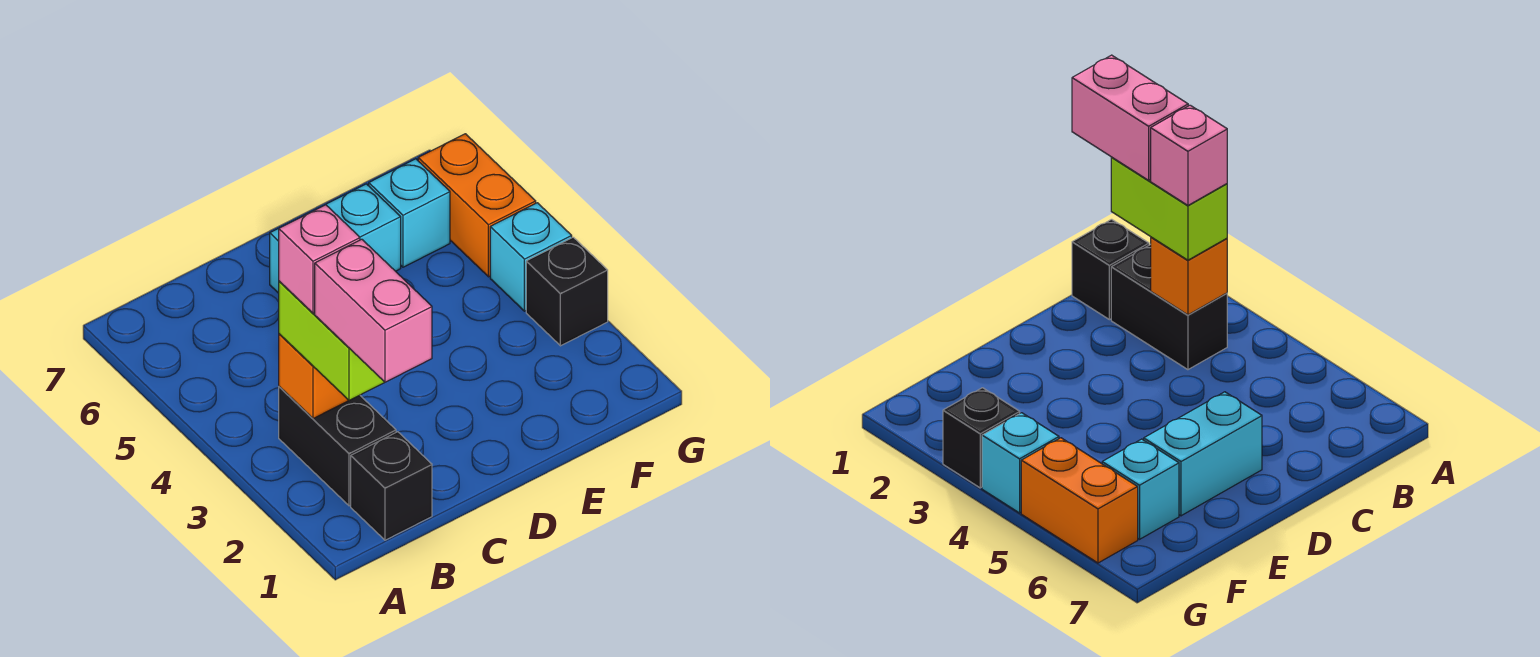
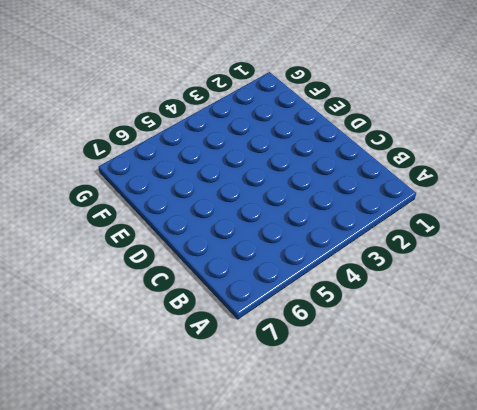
none -> black brick B1 level 1
none -> black brick B2:B3 level 1

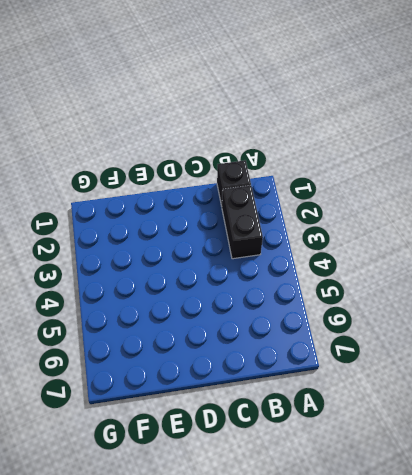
none -> cyan brick D6:E6 level 1
none -> cyan brick F6 level 1

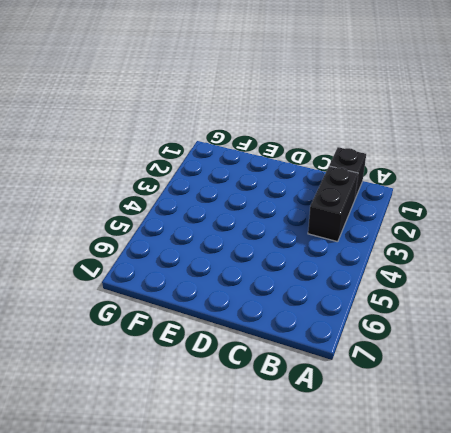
none -> cyan brick D6:E6 level 1
none -> cyan brick F6 level 1

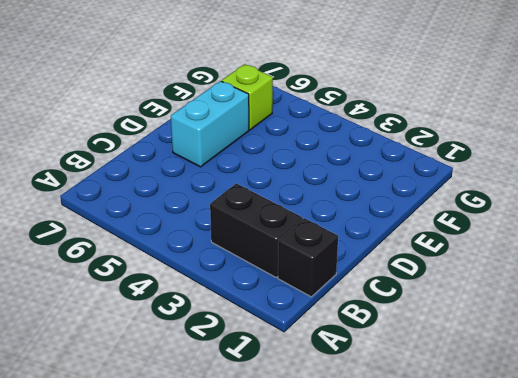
lime brick F6 level 1 -> cyan brick F6 level 1
none -> black brick G3 level 1
none -> cyan brick G4 level 1

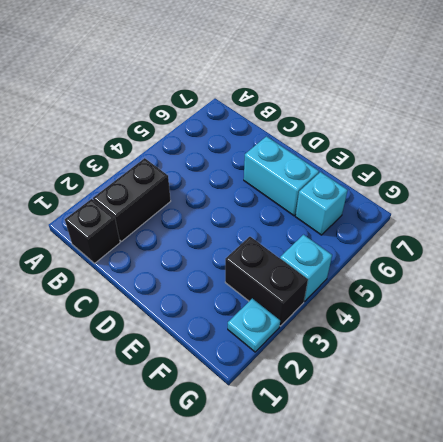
black brick F3:G3 level 1 -> black brick G3 level 1
cyan plate G2 level 1 -> none
none -> orange brick G5:G6 level 1
none -> orange brick B3 level 2

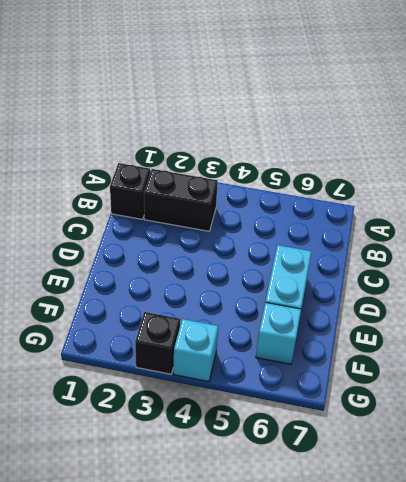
none -> orange brick G5:G6 level 1
none -> orange brick B3 level 2

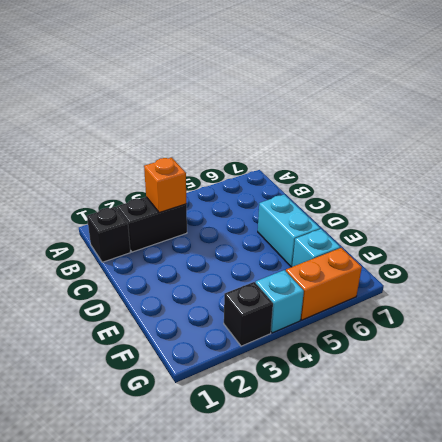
none -> lime brick B2:B3 level 3
none -> pink brick B1:B2 level 4

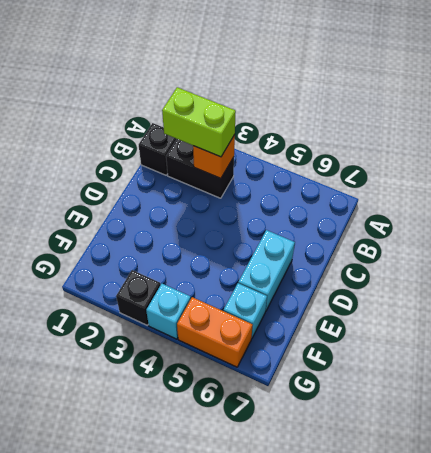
none -> pink brick B1:B2 level 4
none -> pink brick B3 level 4

